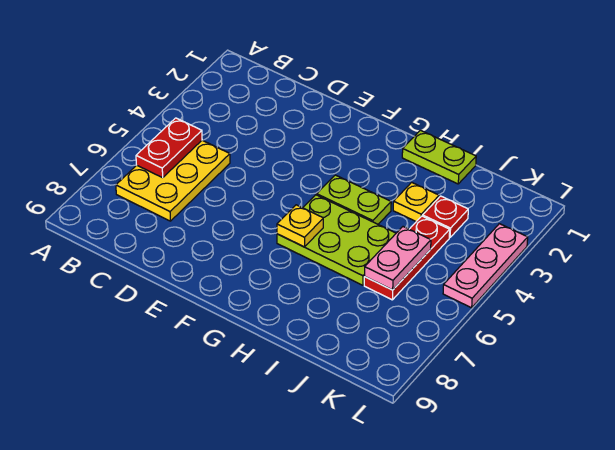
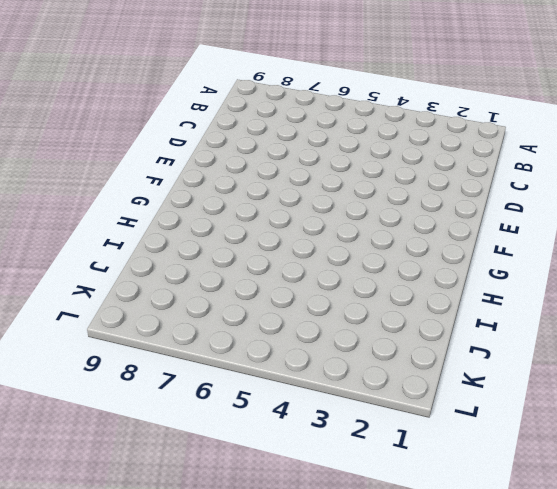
none -> yellow plate B5:C7 level 1
none -> lime plate G4:H4 level 1

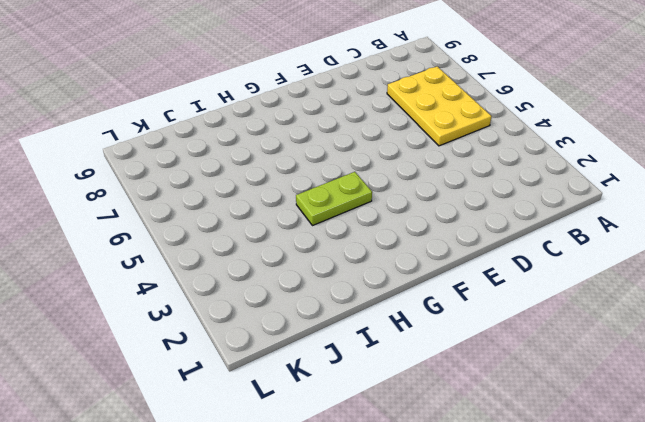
none -> lime plate G5:I6 level 1
none -> lime plate H1:I1 level 1

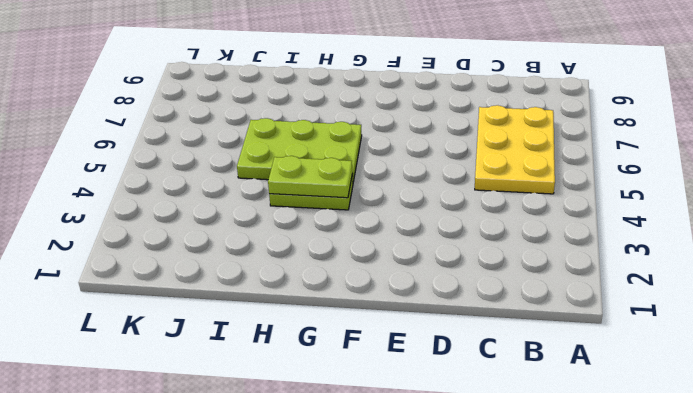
lime plate G4:H4 level 2 -> lime plate H1:I1 level 1
none -> yellow plate I3 level 1
none -> red plate J3 level 1

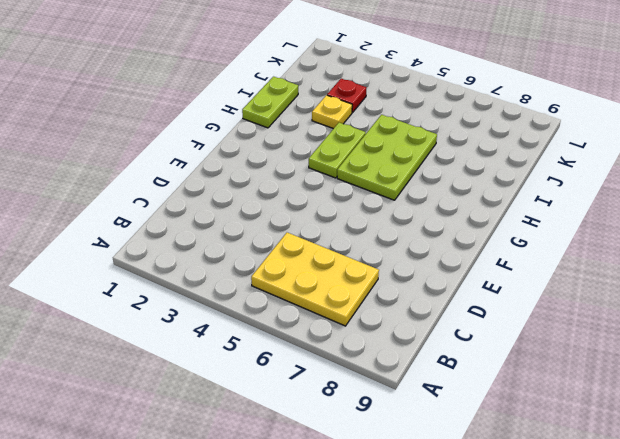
none -> red plate J4:J6 level 1
none -> pink plate L3:L5 level 1

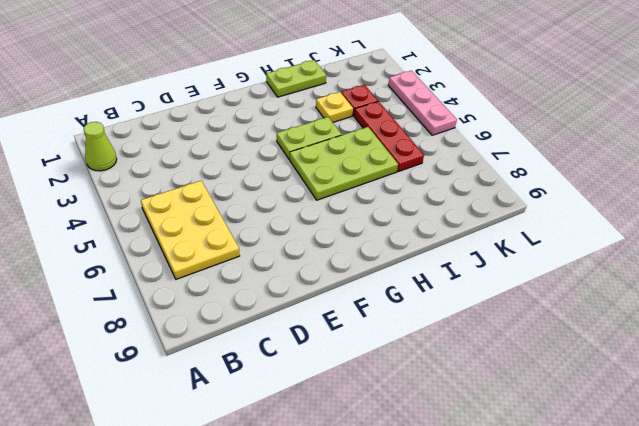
lime cone A2 level 1 -> none
none -> red plate B5:B6 level 2
none -> yellow plate G6 level 2

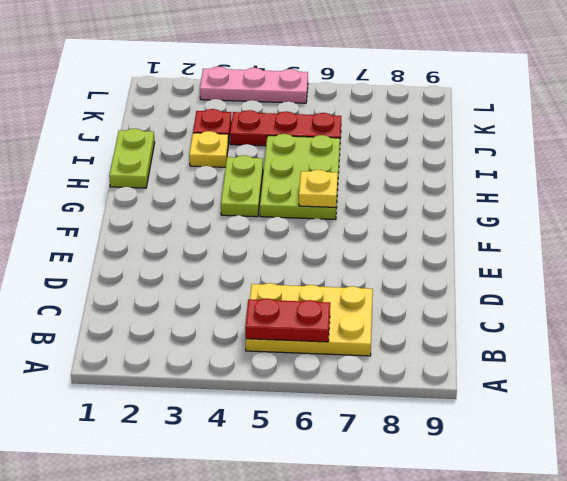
none -> pink plate J5:J6 level 2

